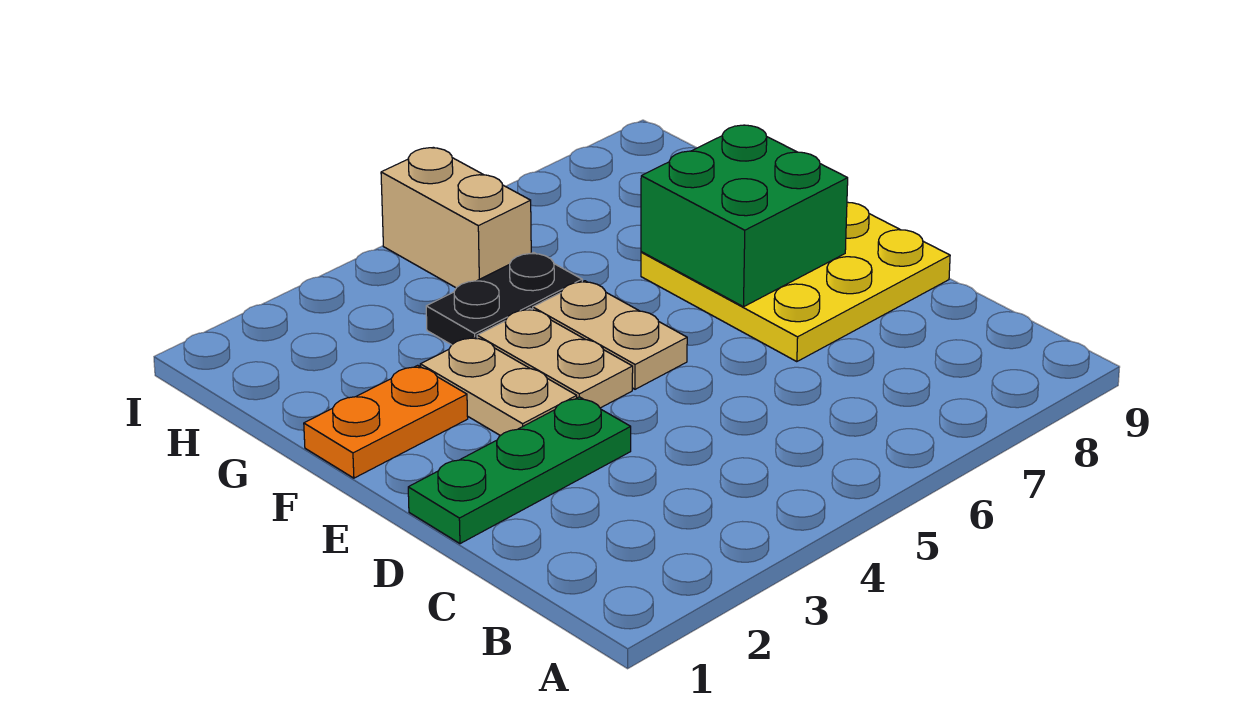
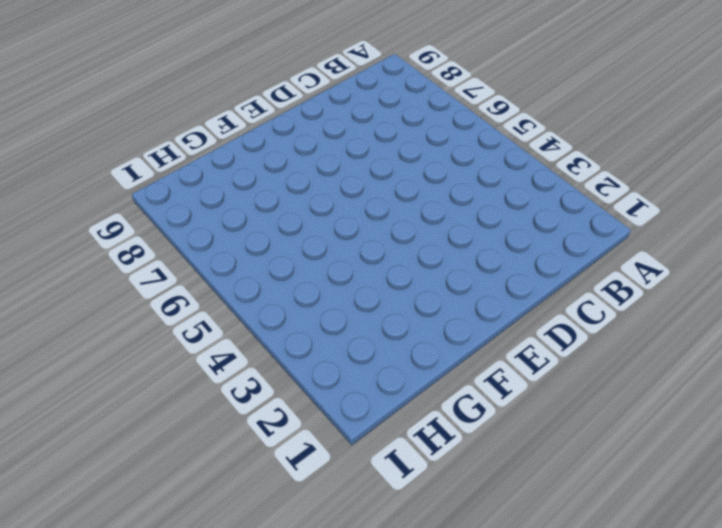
none -> green plate D1:D3 level 1
none -> yellow plate D7:F9 level 1

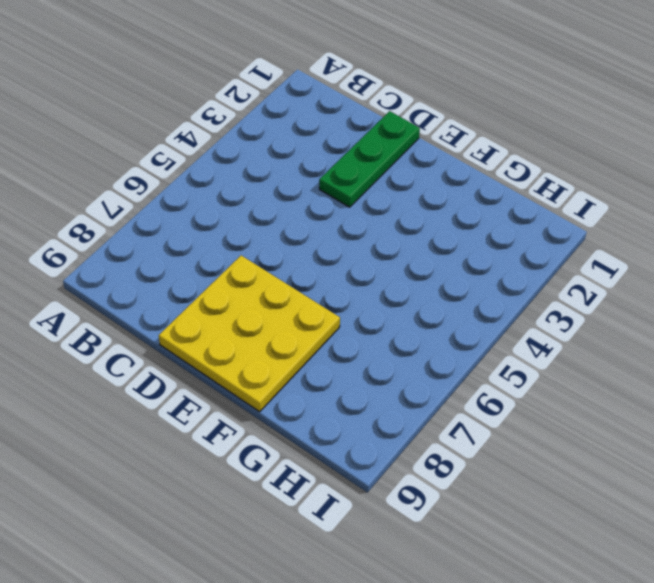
none -> tan plate E3:F3 level 1
none -> tan plate E4:F4 level 1

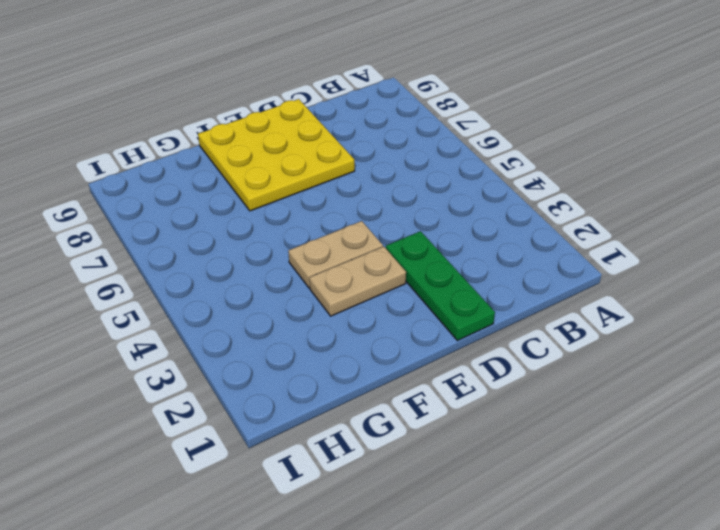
none -> tan plate E5:F5 level 1
none -> orange plate F1:F2 level 1

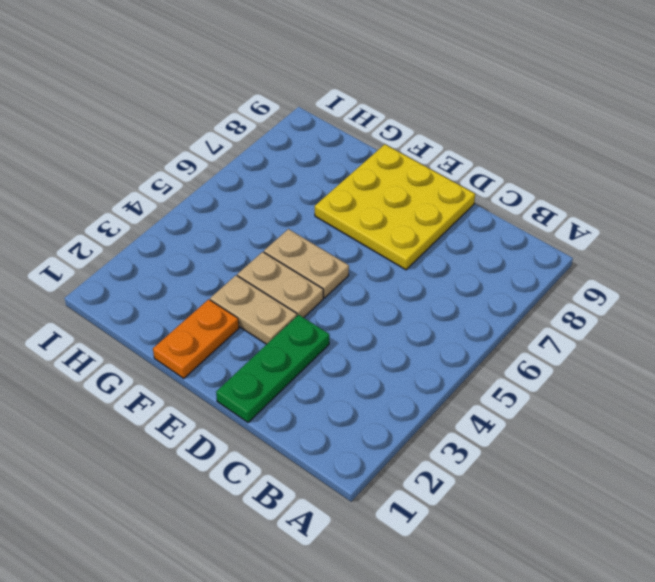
none -> black plate G4:G5 level 1
none -> tan brick H5:I5 level 1

